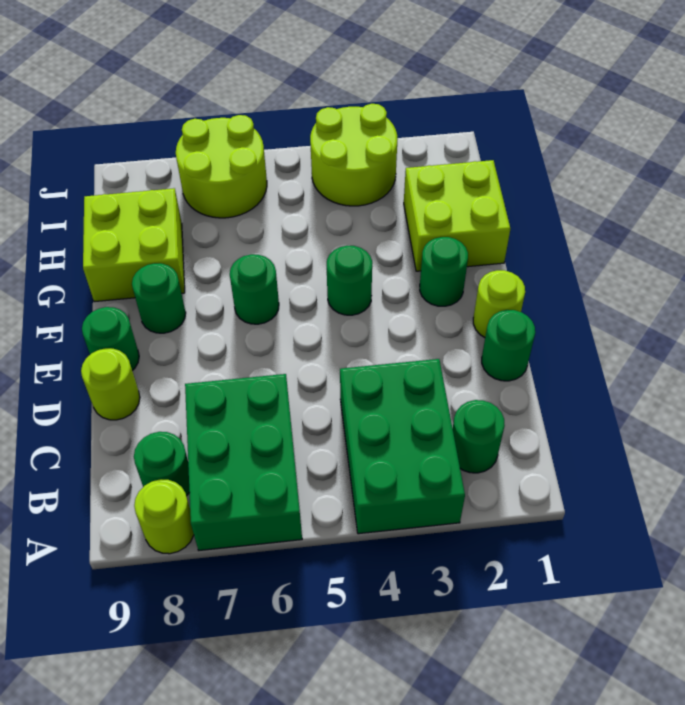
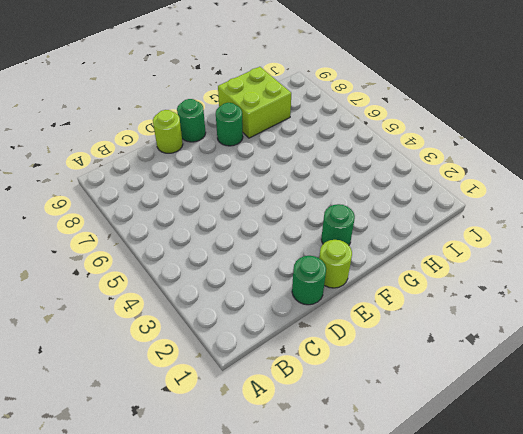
none -> green brick A3:C4 level 1
none -> green brick A6:C7 level 1
none -> lime round brick A8 level 1

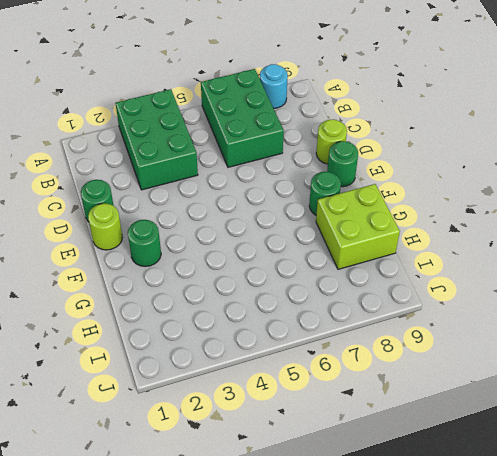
cyan round brick A8 level 1 -> lime round brick A8 level 1
none -> green round brick B2 level 1
none -> green round brick B8 level 1
none -> green round brick F4 level 1

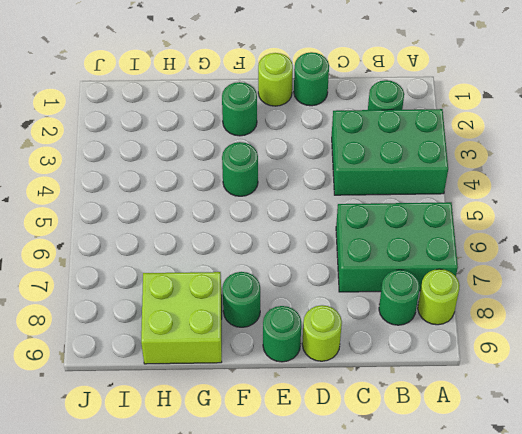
none -> green round brick F6 level 1
none -> lime brick G1:H2 level 1
none -> lime round brick I3:J4 level 1

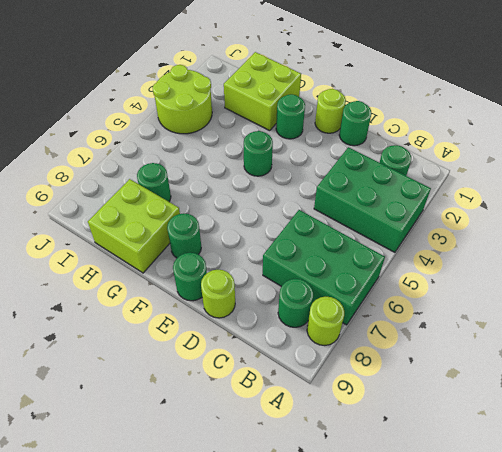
green round brick H7 level 1 -> green round brick F6 level 1
none -> lime round brick I6:J7 level 1

